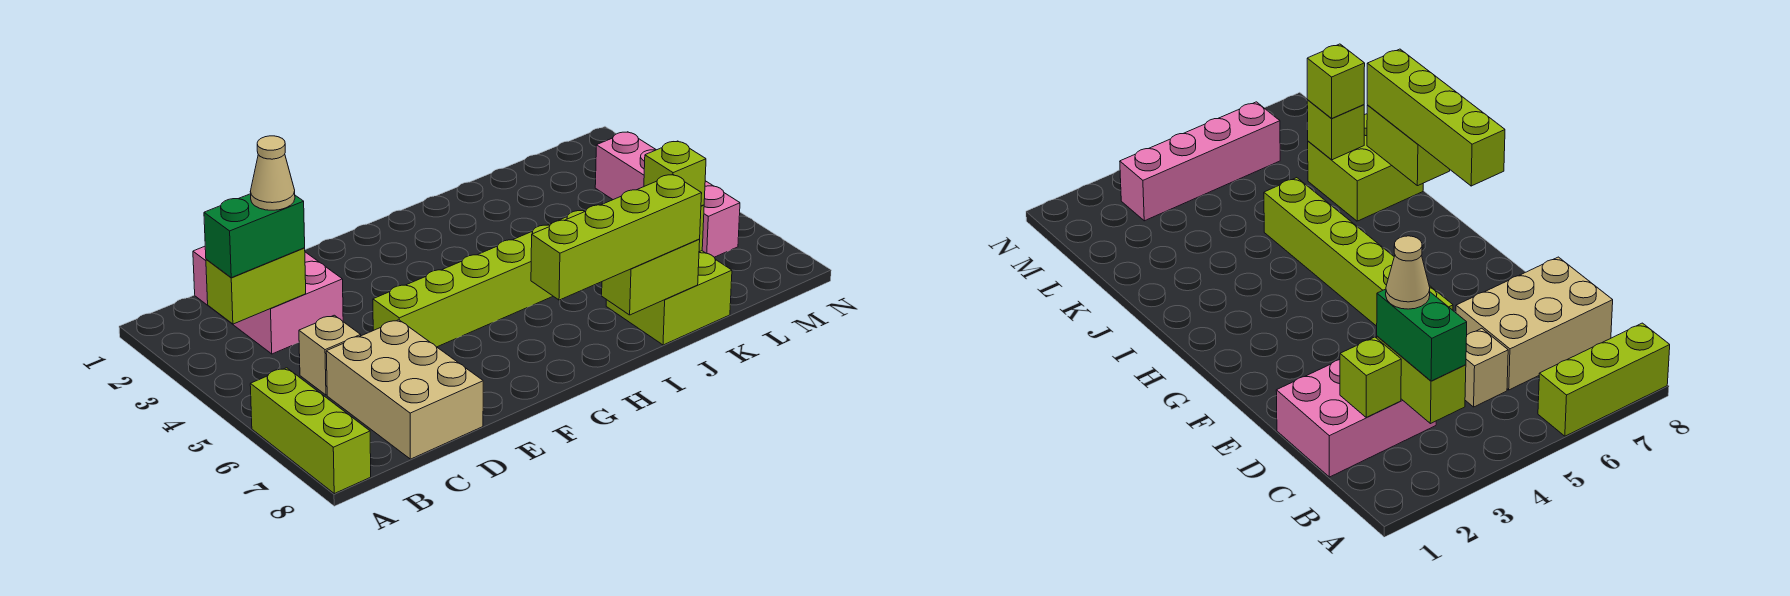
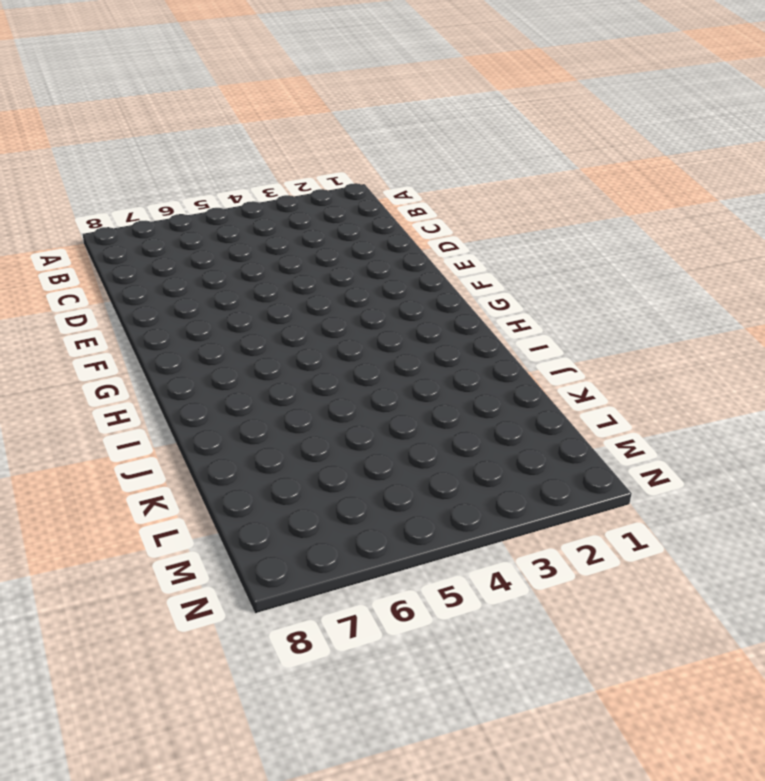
none -> lime brick A6:A8 level 1
none -> pink brick C1:D3 level 1
none -> tan brick C5 level 1

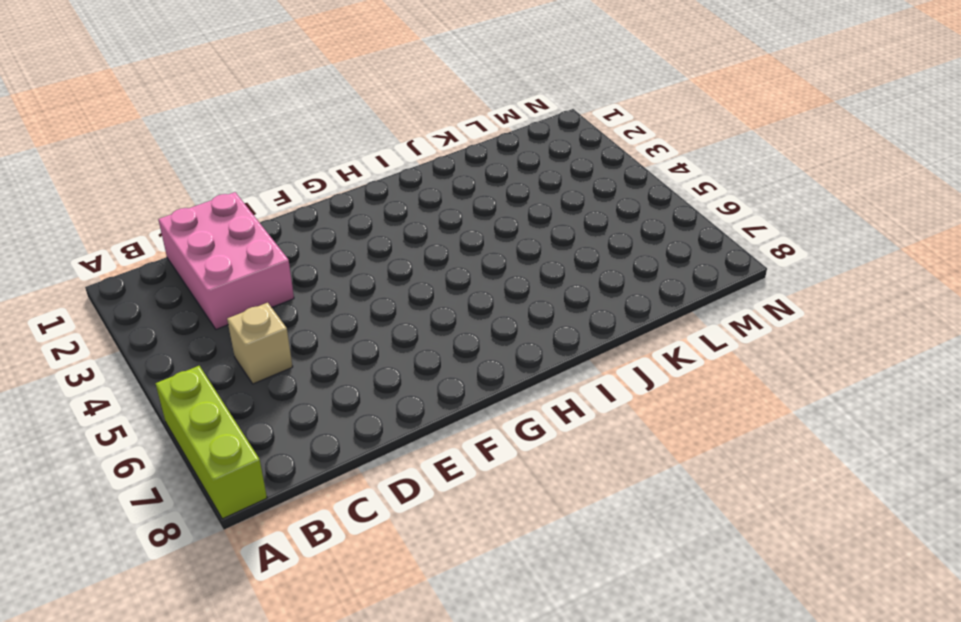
none -> tan brick C6:D8 level 1
none -> lime brick E5:J5 level 1
none -> lime brick J7:K8 level 1

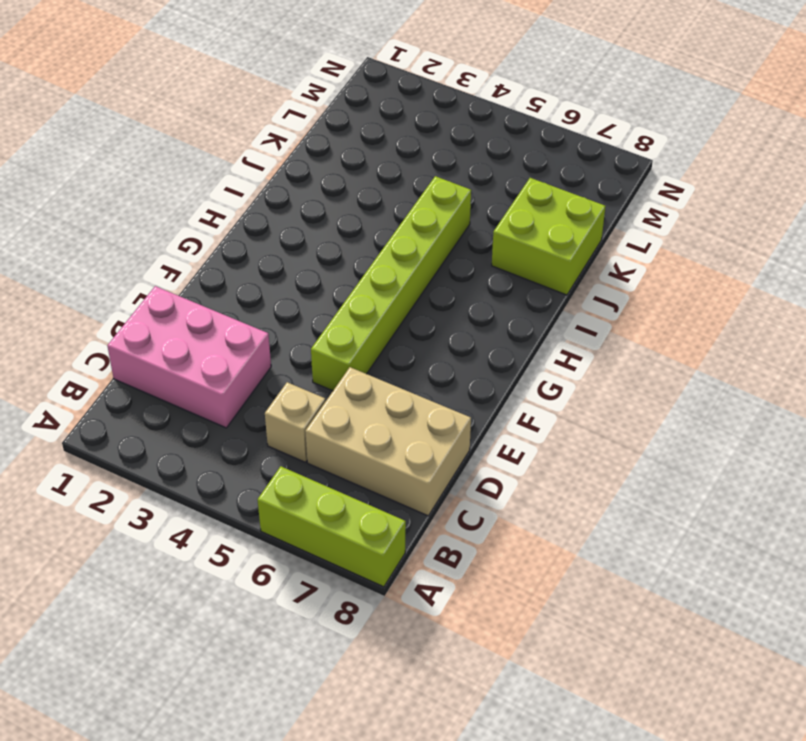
none -> pink brick M3:M6 level 1
none -> lime brick B3:C3 level 2
none -> lime brick C2 level 2

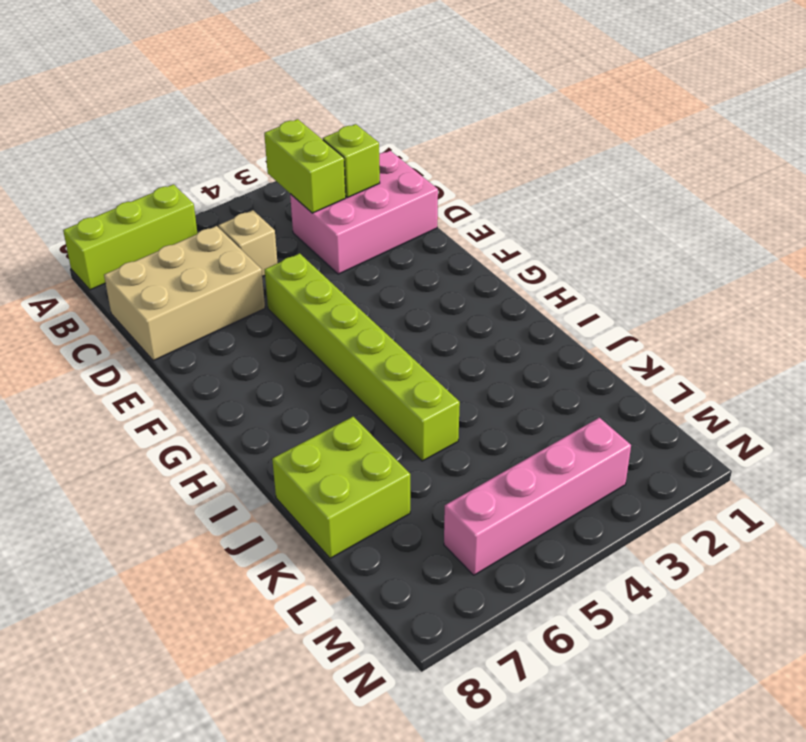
none -> lime brick I8:J8 level 2
none -> lime brick K7 level 2
none -> green brick B3:C3 level 3

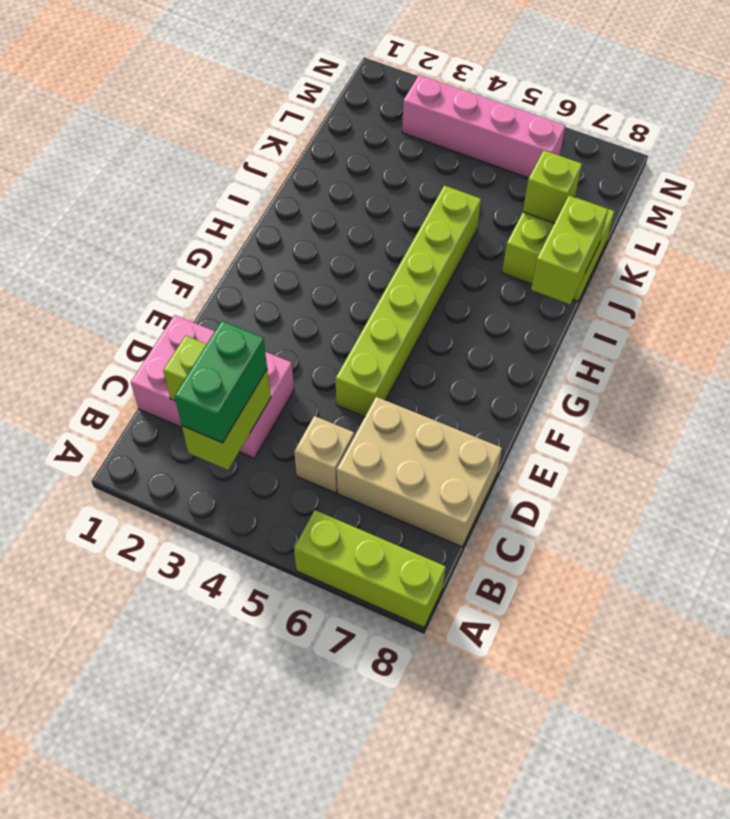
none -> lime brick G8:J8 level 3
none -> lime brick K7 level 3
none -> tan cone C3 level 4

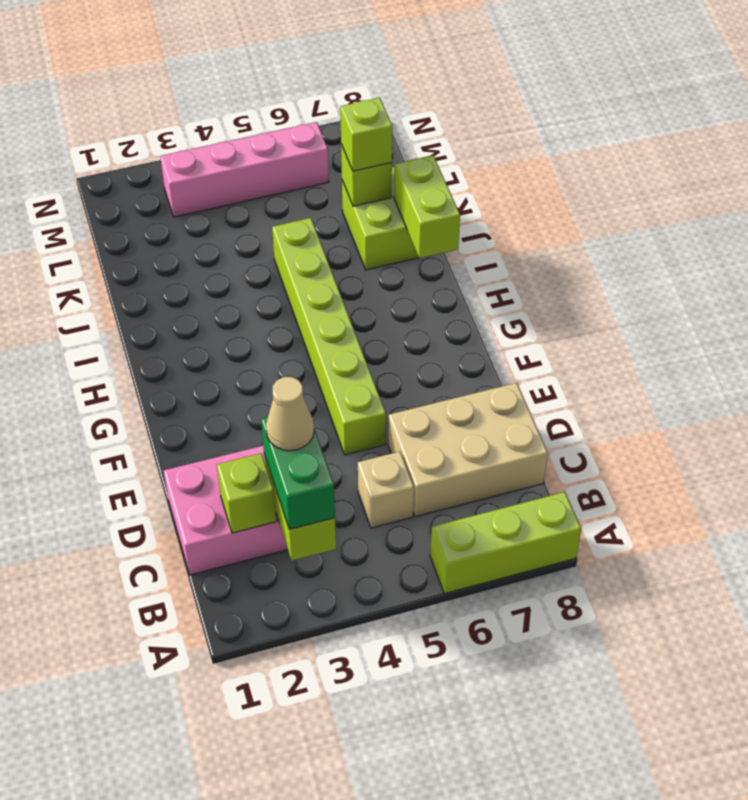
none -> lime brick G8:J8 level 3

